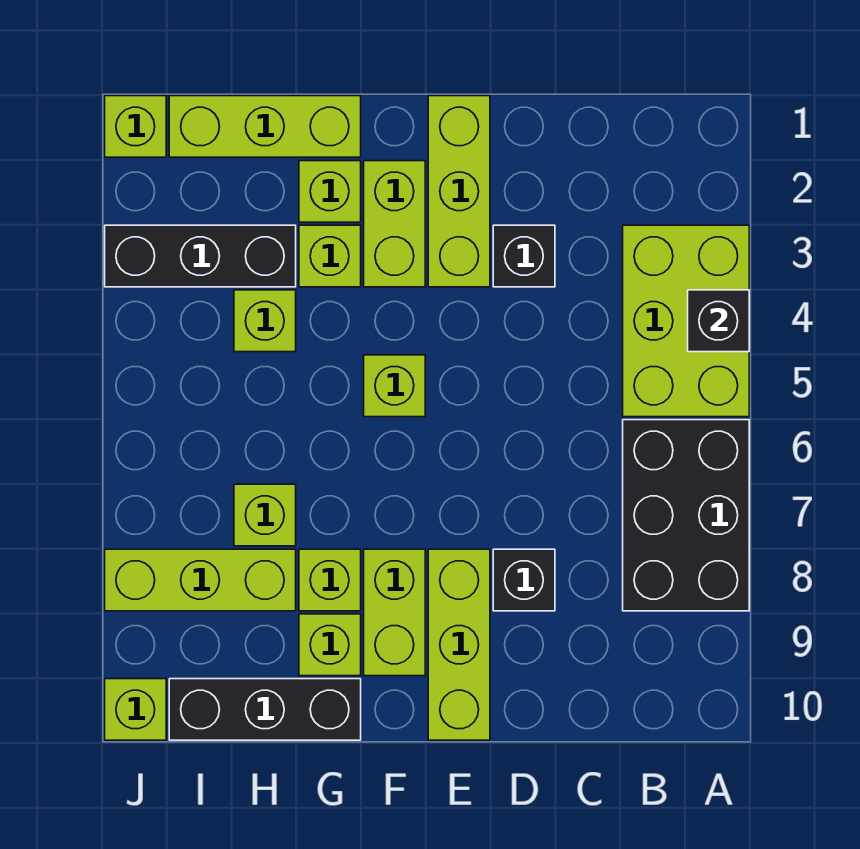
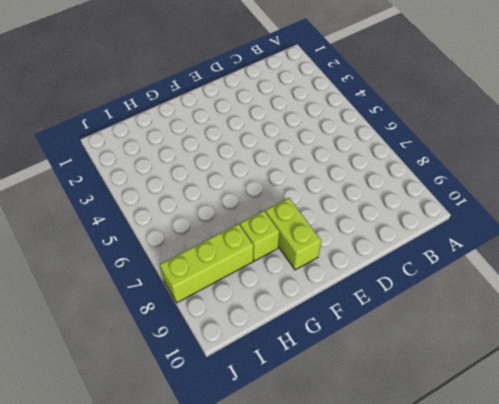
none -> lime brick A3:B5 level 1
none -> black brick A6:B8 level 1
none -> black brick D3 level 1

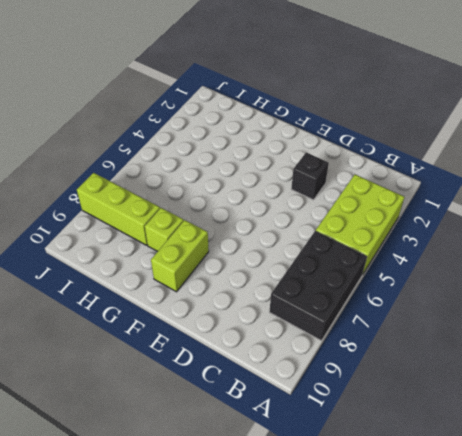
none -> black brick D8 level 1
none -> lime brick E1:E3 level 1
none -> lime brick E8:E10 level 1

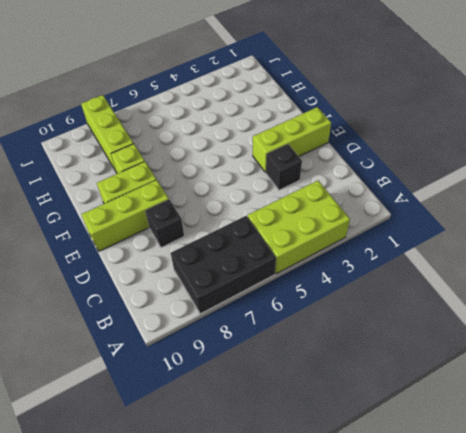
none -> lime brick F2:F3 level 1
none -> lime brick F5 level 1
none -> lime brick G1:I1 level 1

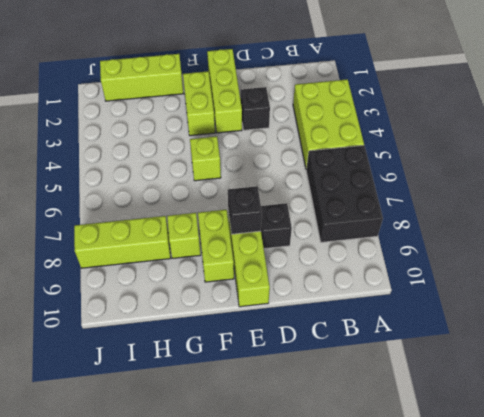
black brick E8 level 2 -> black brick A4 level 2
none -> lime brick G2 level 1
none -> lime brick G3 level 1
none -> lime brick G9 level 1

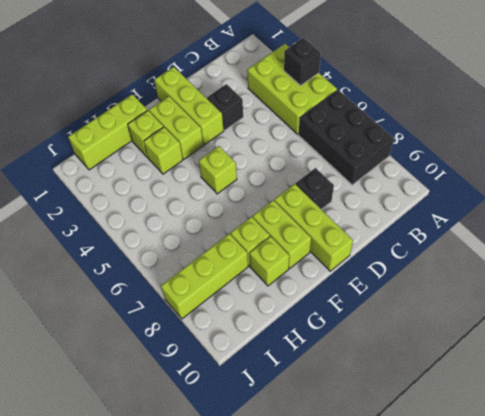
none -> black brick G10:I10 level 1
none -> black brick H3:J3 level 1
none -> lime brick H4 level 1

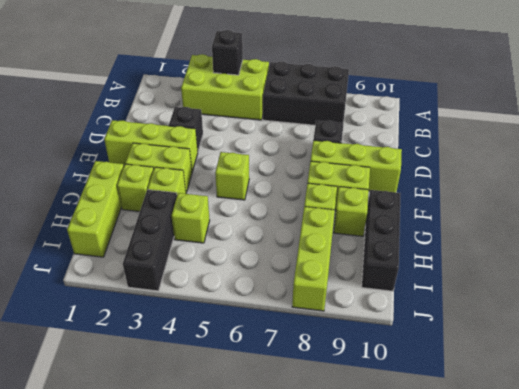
none -> lime brick H7 level 1
none -> lime brick J1 level 1
none -> lime brick J10 level 1

